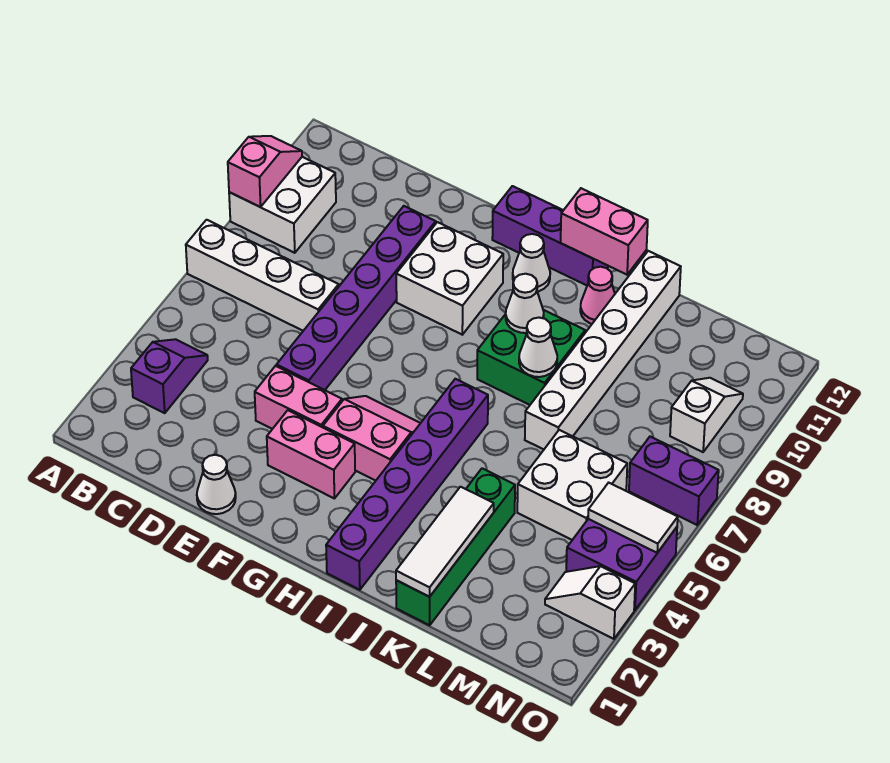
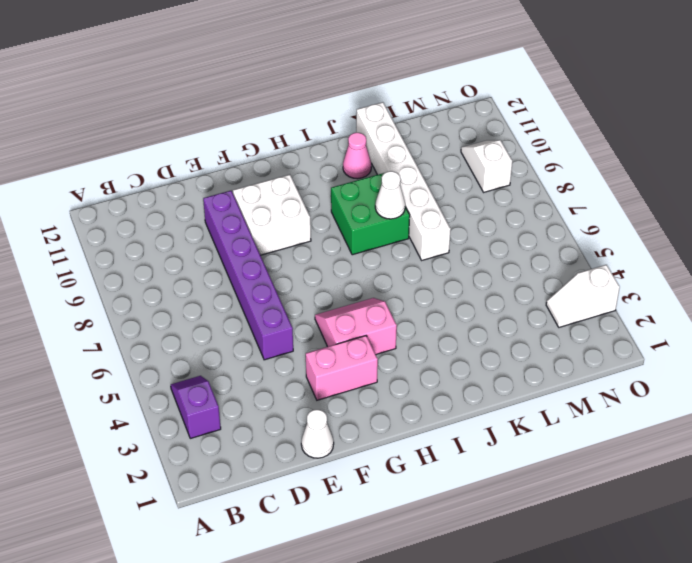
none -> white brick A7:D7 level 1
none -> white brick A9:B10 level 1
none -> pink brick E4:F4 level 1

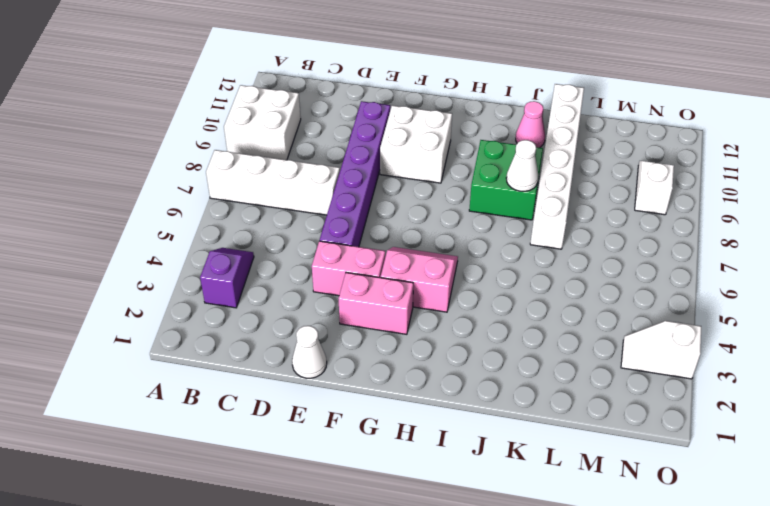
none -> purple brick G12:I12 level 1
none -> white cone H11 level 1
none -> purple brick I1:I6 level 1

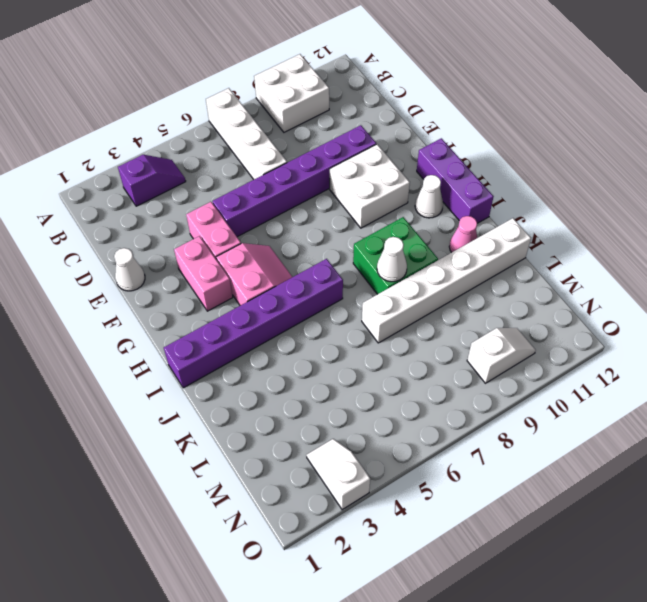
none -> green brick K1:K4 level 1
none -> white brick L5:M6 level 1
none -> purple brick N4:O5 level 1

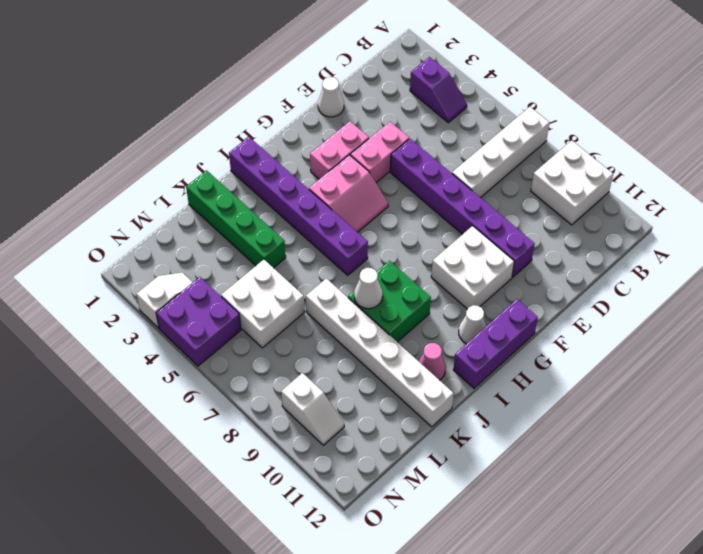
none -> purple brick N7:O7 level 1
none -> pink slope A9:A10 level 2 top 9
none -> white cone I9 level 2

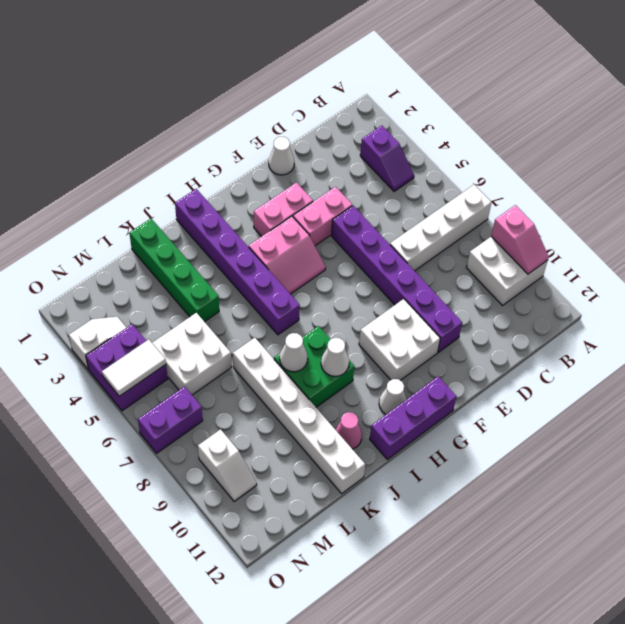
none -> pink brick I12:J12 level 2
none -> white tile K1:K3 level 2

